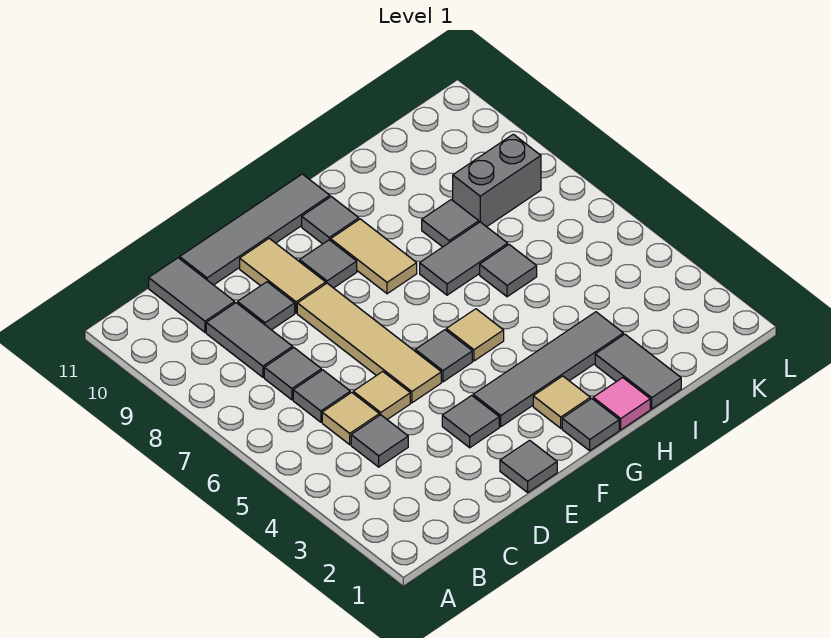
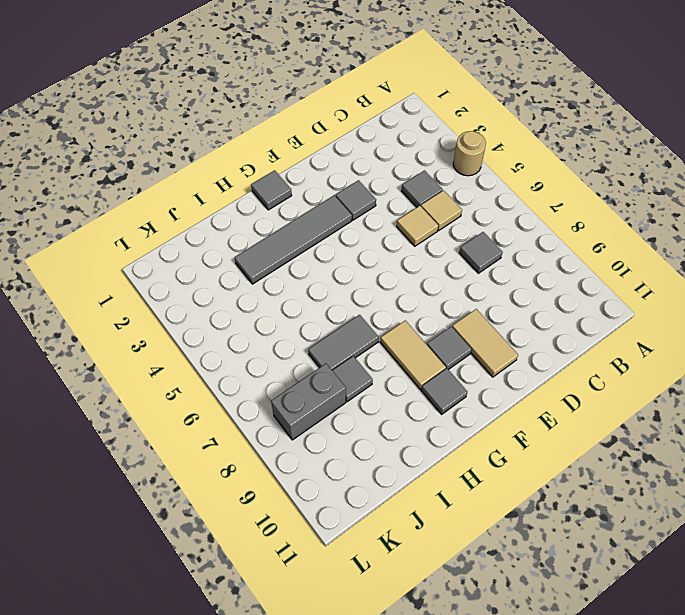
tan round brick A4 level 1 -> none
none -> grey tile C6 level 1
none -> grey tile C8:C9 level 1
none -> grey tile C10:C11 level 1

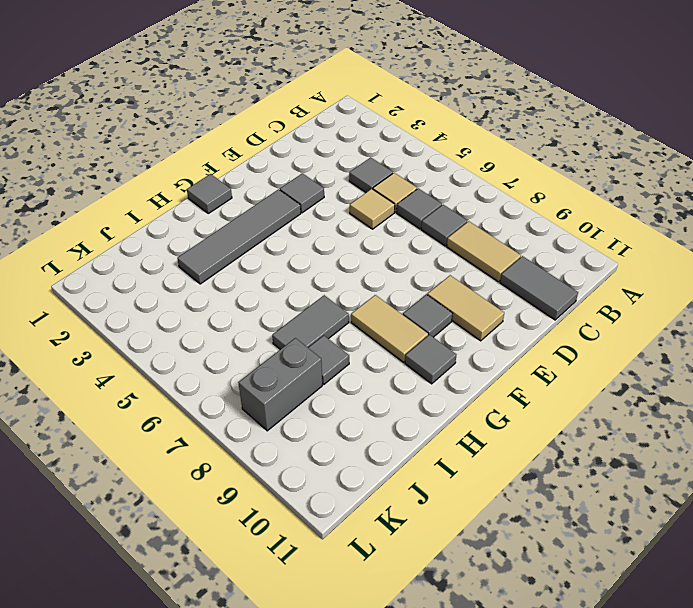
tan tile C8:C9 level 1 -> grey tile C8:C9 level 1
none -> grey tile D9 level 1
none -> grey tile D11:G11 level 1
none -> grey tile E1 level 1

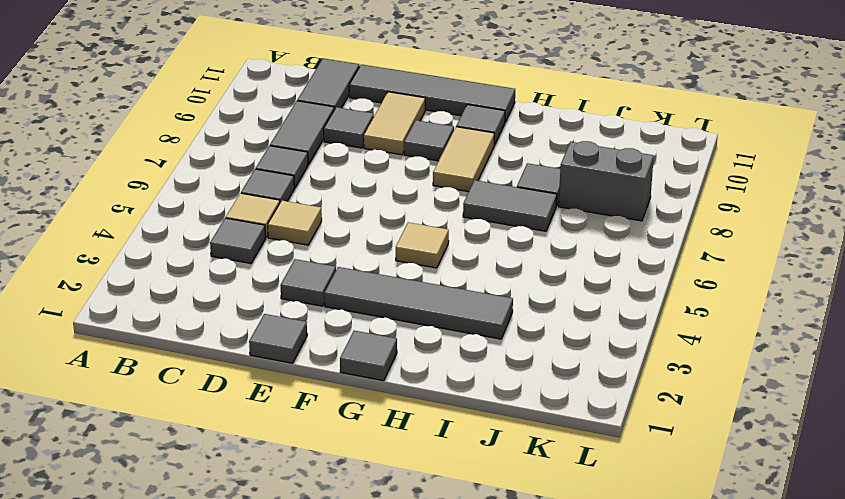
none -> tan tile E5:E8 level 1
none -> grey tile F5 level 1
none -> tan tile G2 level 1

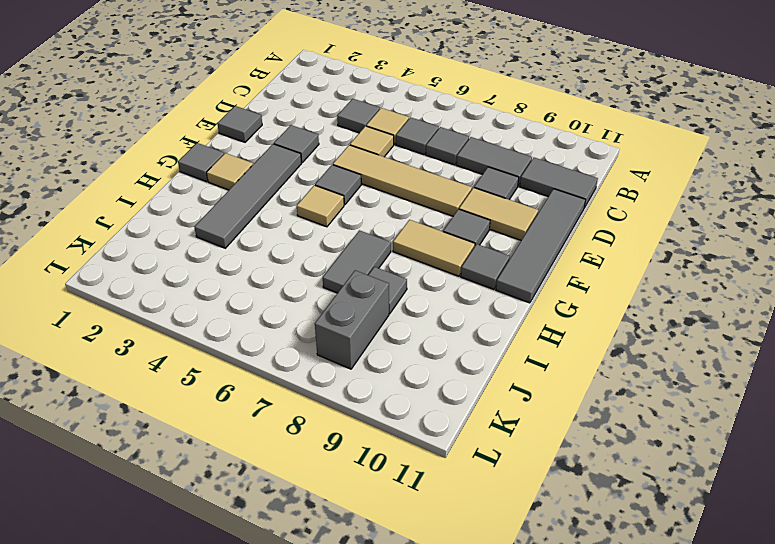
none -> pink tile H1 level 1
none -> grey tile I1:I2 level 1
none -> grey tile I6 level 1

